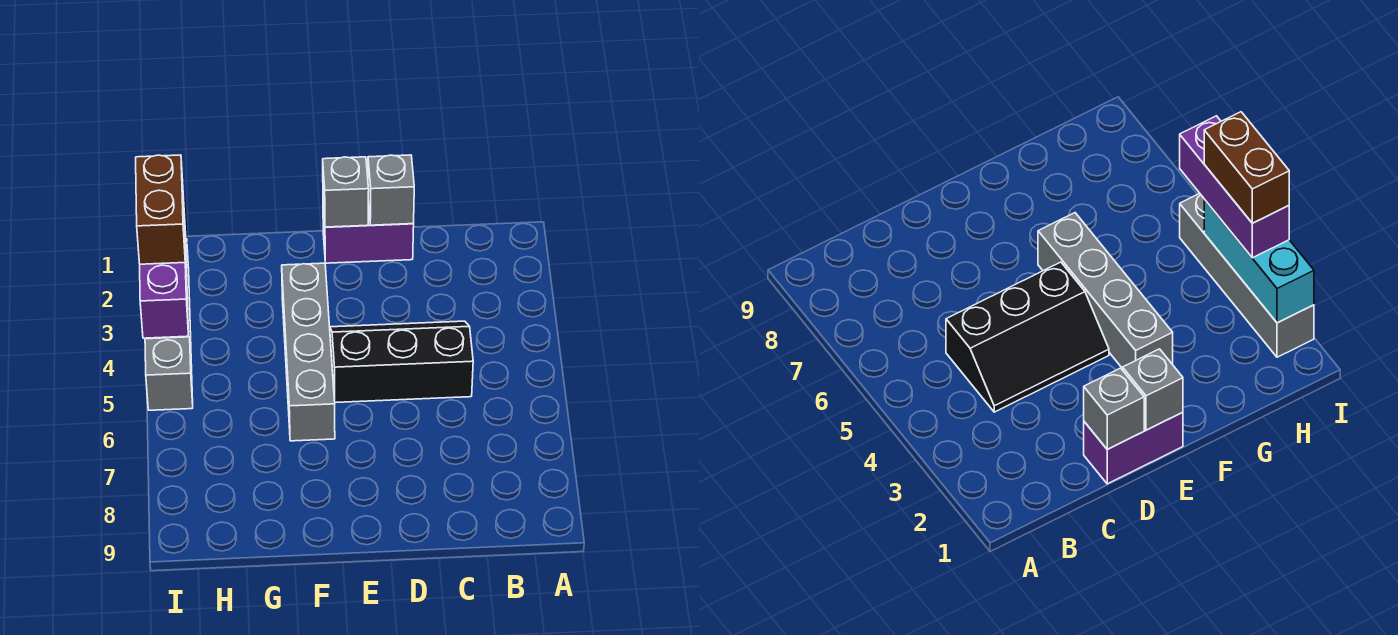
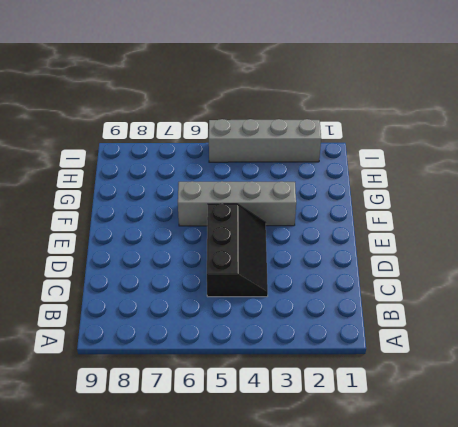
none -> purple brick D1:E1 level 1
none -> grey brick D1 level 2

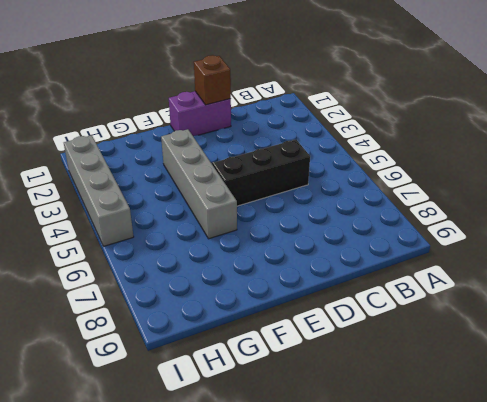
brown brick D1 level 2 -> grey brick D1 level 2
none -> grey brick E1 level 2
none -> cyan brick I2:I4 level 2

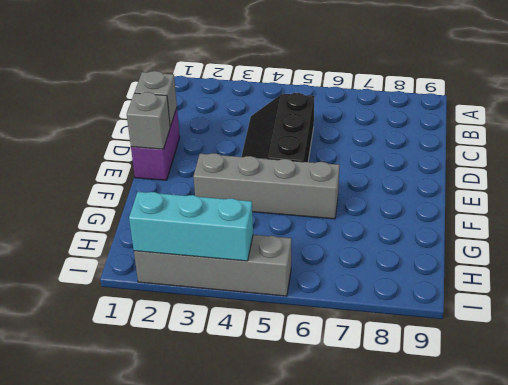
none -> purple brick I3:I5 level 3
none -> brown brick I3:I4 level 4

